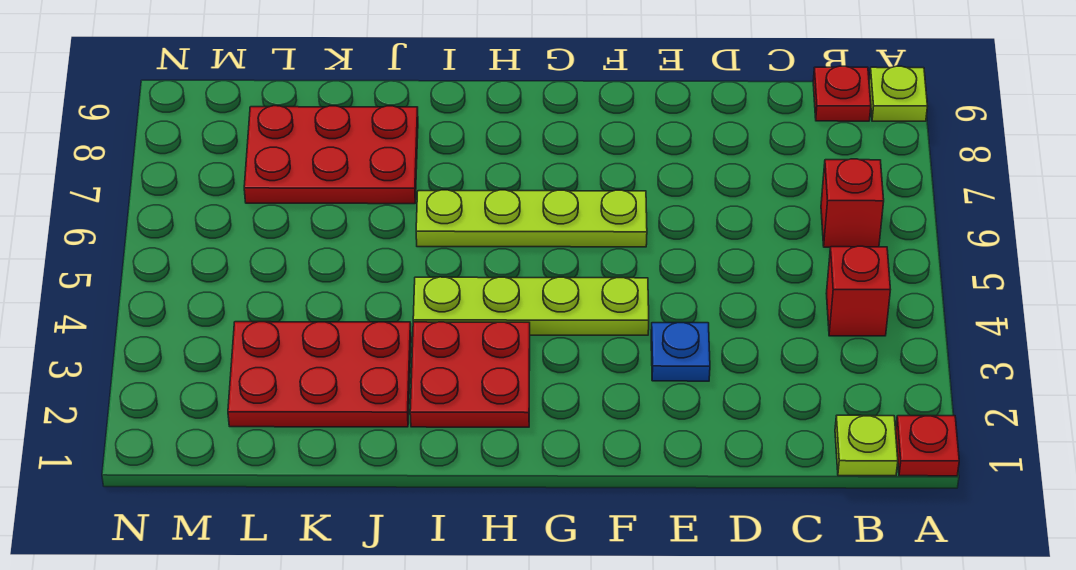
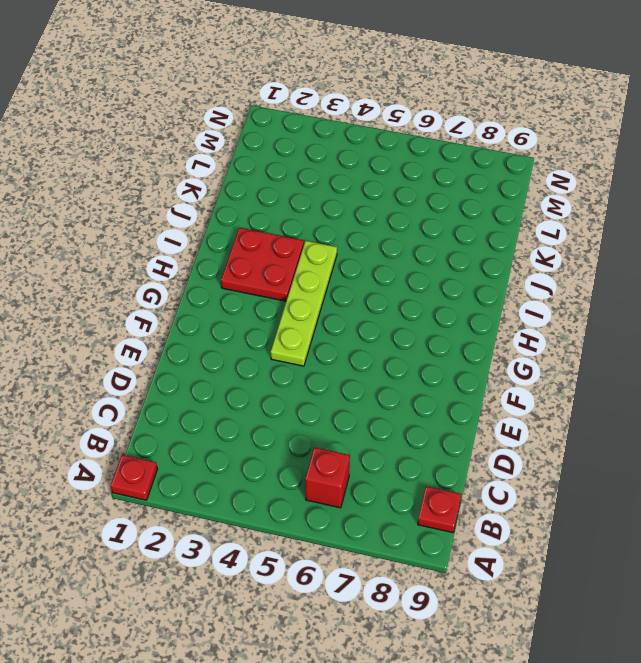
none -> lime plate A9 level 1
none -> lime plate B1 level 1
none -> red brick B4 level 1

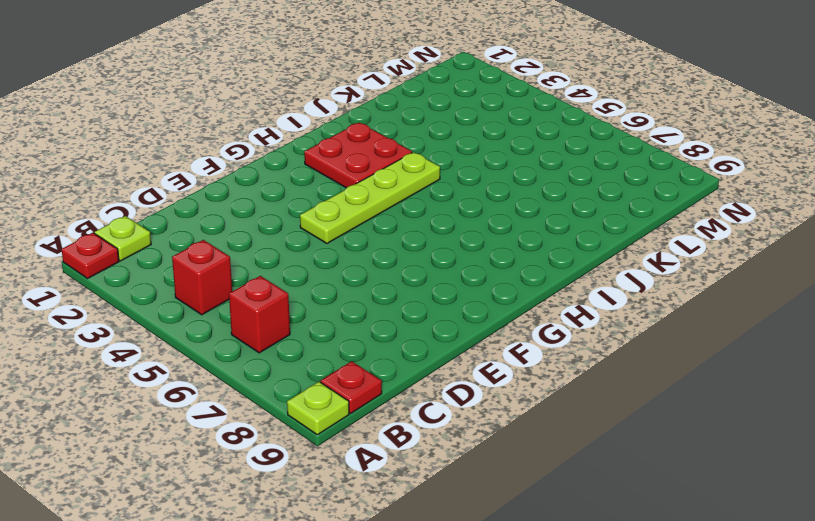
none -> blue plate E3 level 1
none -> lime plate F6:I6 level 1
none -> red plate J2:L3 level 1

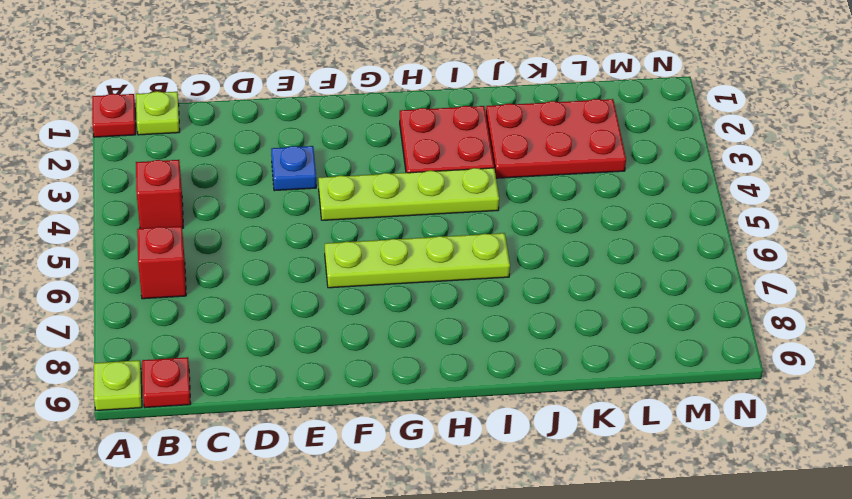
none -> red plate J7:L8 level 1

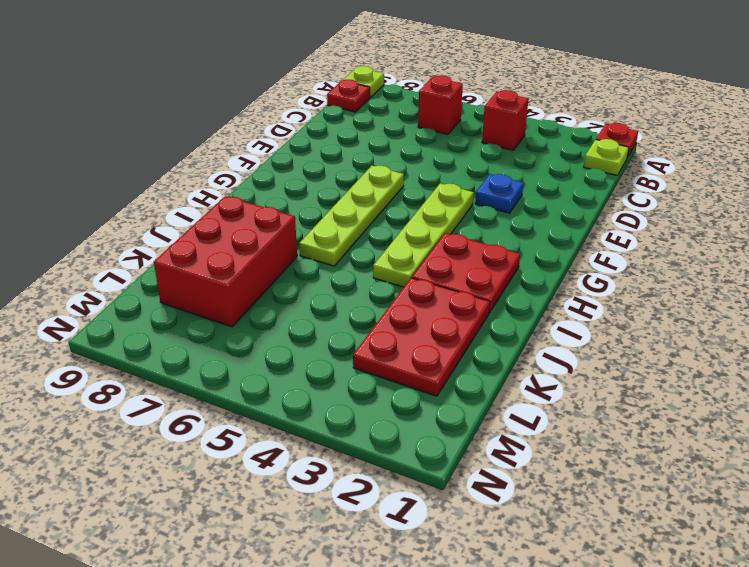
red brick J7:L8 level 1 -> red plate J7:L8 level 1

